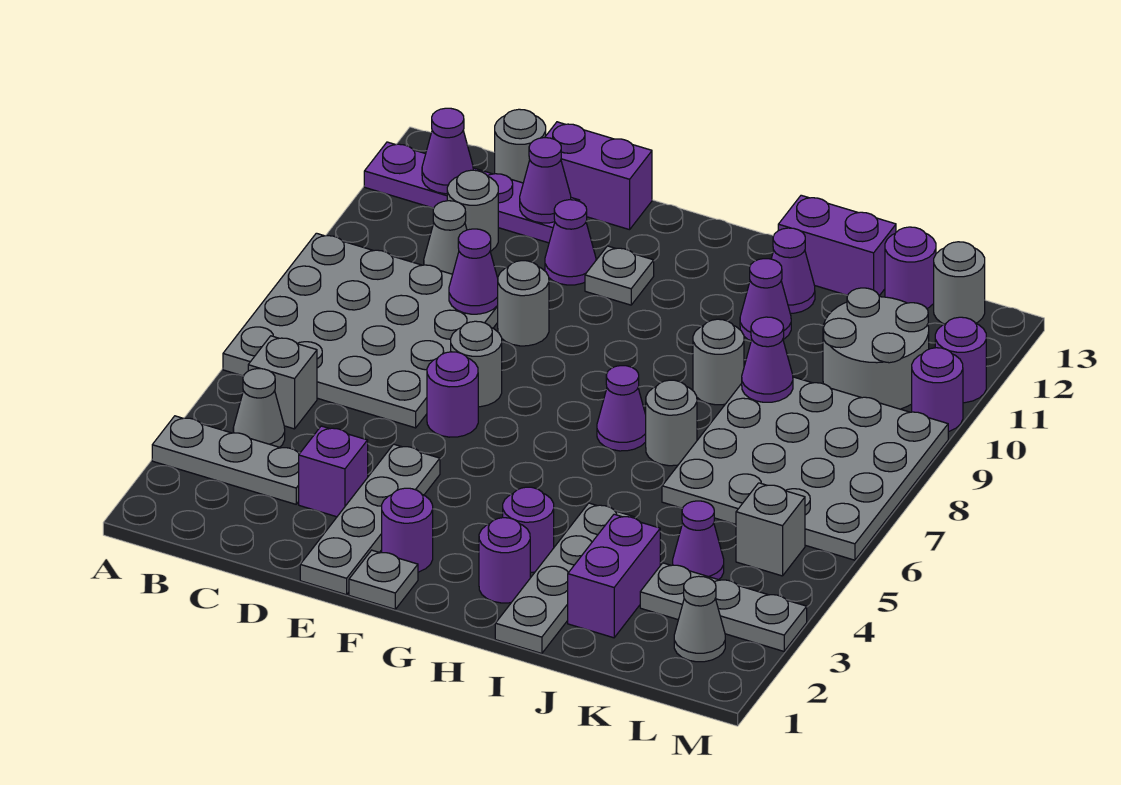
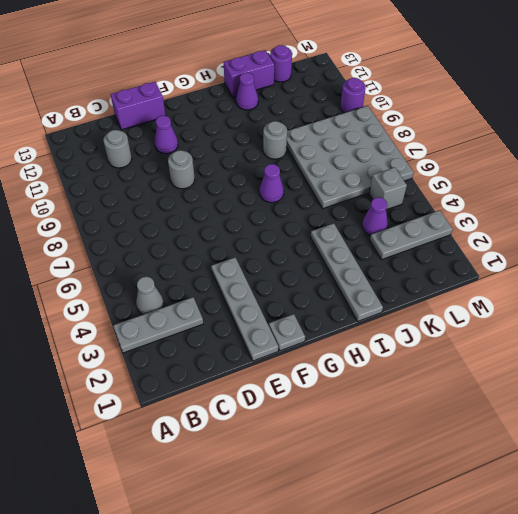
none -> grey plate A6:D9 level 1
none -> purple plate A12:D12 level 1
none -> grey brick B5 level 1
none -> grey cone C10 level 1

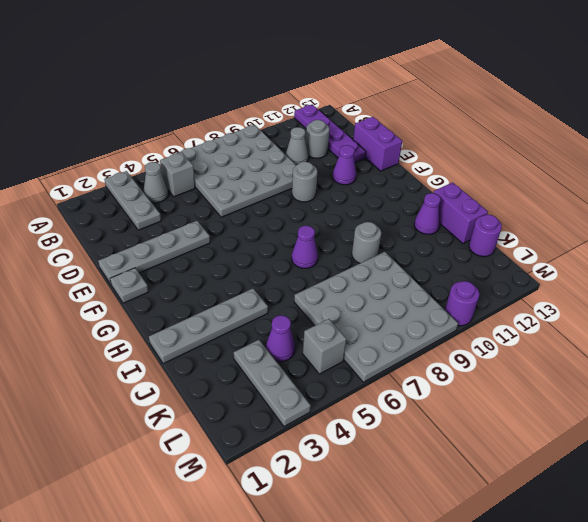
none -> grey round brick C13 level 1
none -> purple brick D3 level 1
none -> purple round brick E6 level 1
none -> grey round brick E7 level 1

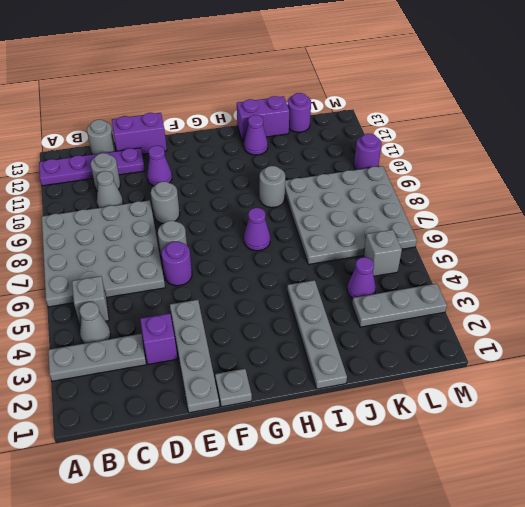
none -> purple round brick F2 level 1
none -> grey plate F11 level 1
none -> purple round brick H2 level 1
none -> purple round brick H3 level 1

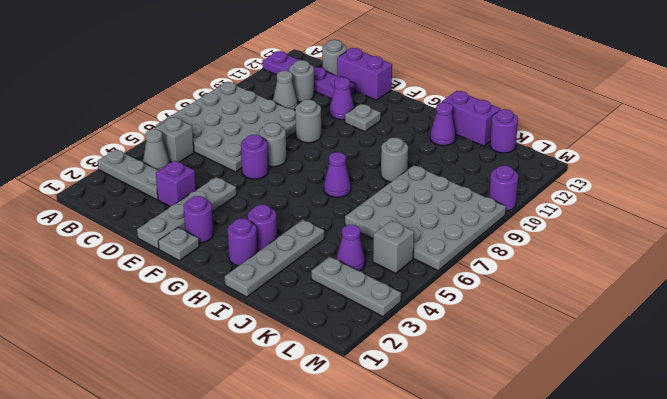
none -> grey round brick I7 level 1
none -> purple cone I11 level 1
none -> purple brick J2:J3 level 1
none -> grey round brick K10:L11 level 1

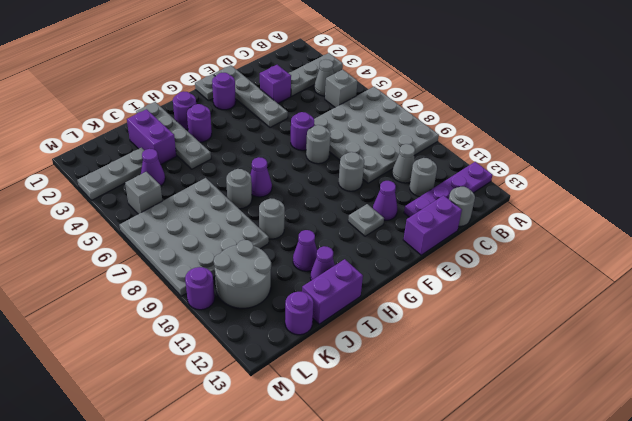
none -> grey cone L2 level 1
none -> grey round brick L13 level 1
none -> purple round brick M11 level 1
none -> purple cone B12 level 2

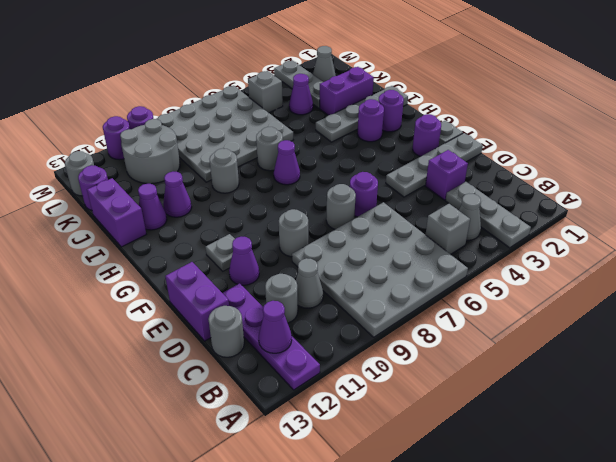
none -> purple cone D9 level 2
none -> purple cone D12 level 2
none -> purple cone J9 level 2

